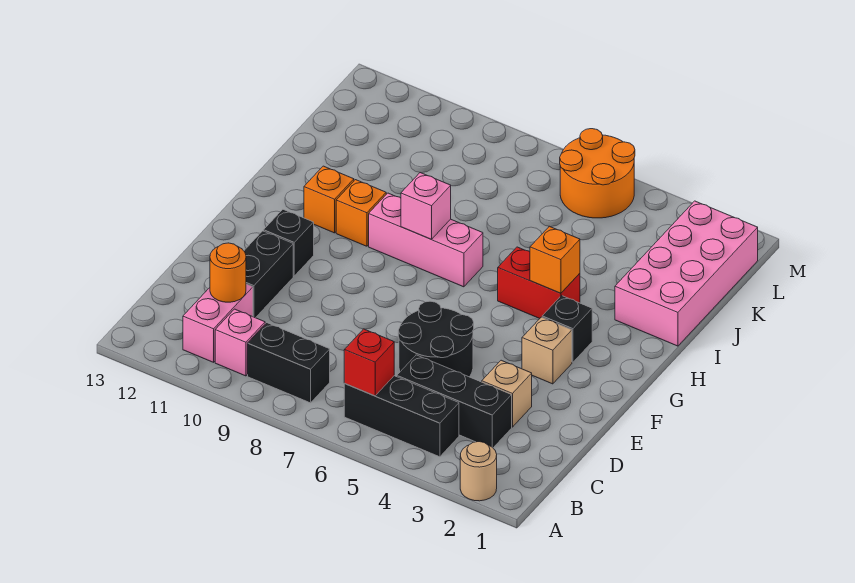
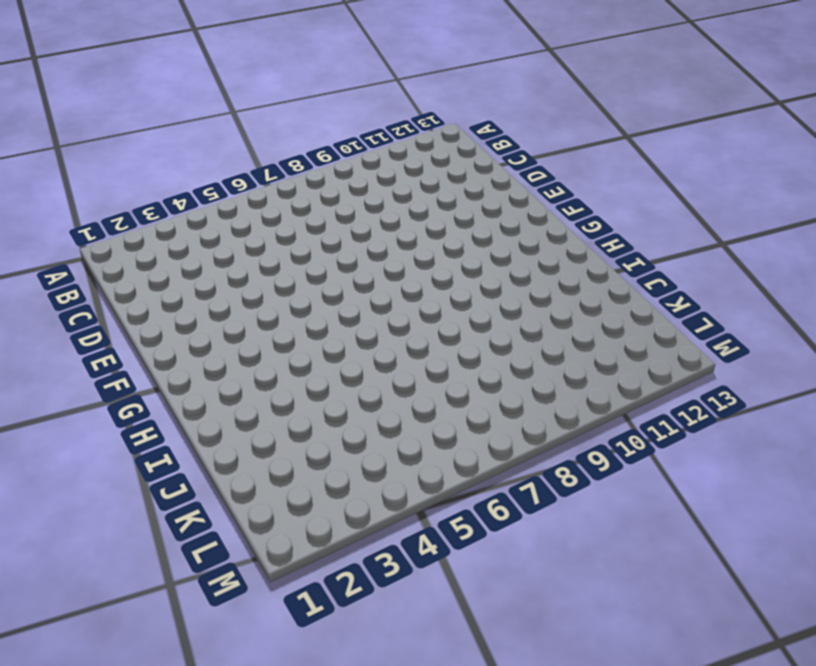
none -> tan round brick A2 level 1
none -> black brick B4:B6 level 1
none -> black brick B8:B9 level 1

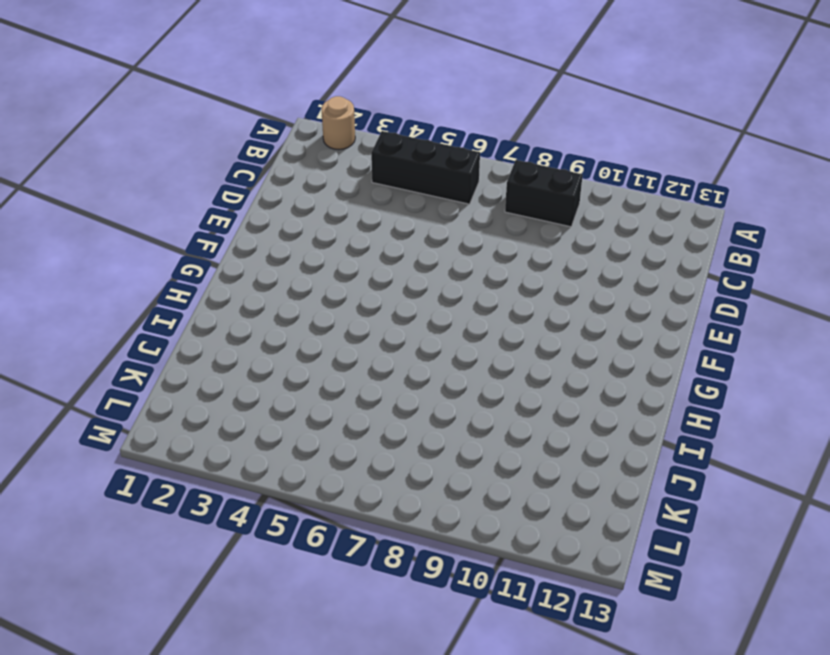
none -> pink brick B10 level 1
none -> pink brick B11:C11 level 1
none -> black brick C3:C5 level 1

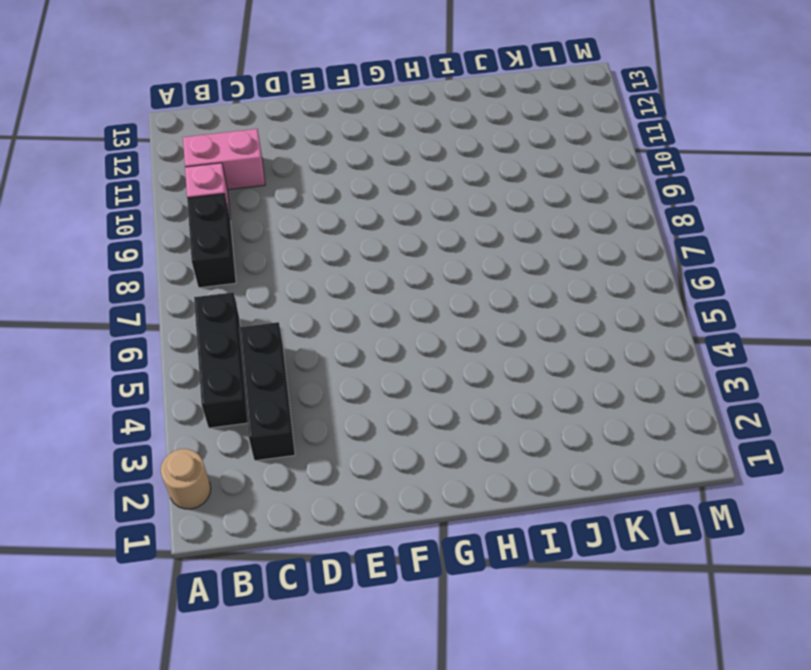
none -> tan brick D3 level 1
none -> black round brick D5:E6 level 1
none -> black brick D11:E11 level 1

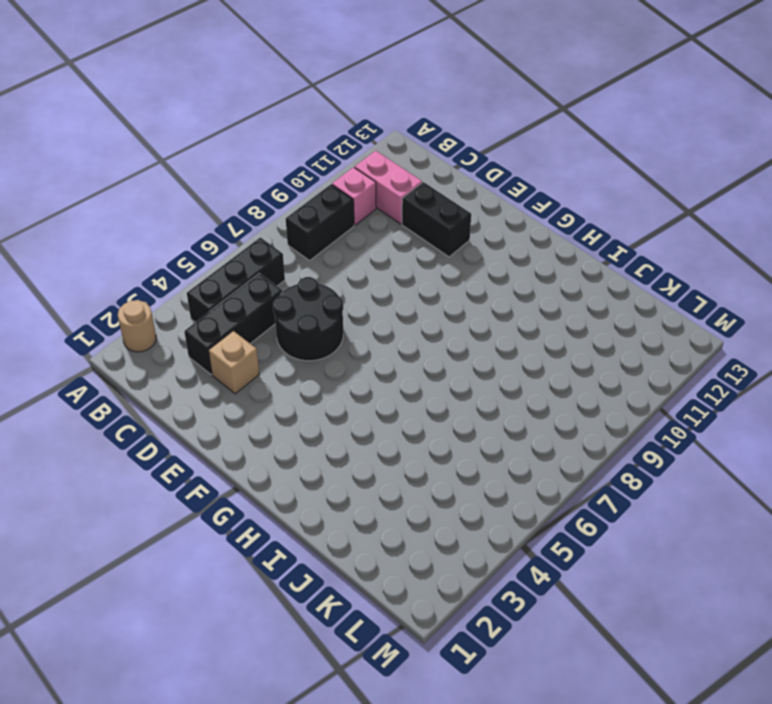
none -> tan brick F3 level 1
none -> black brick F11 level 1
none -> black brick G3 level 1

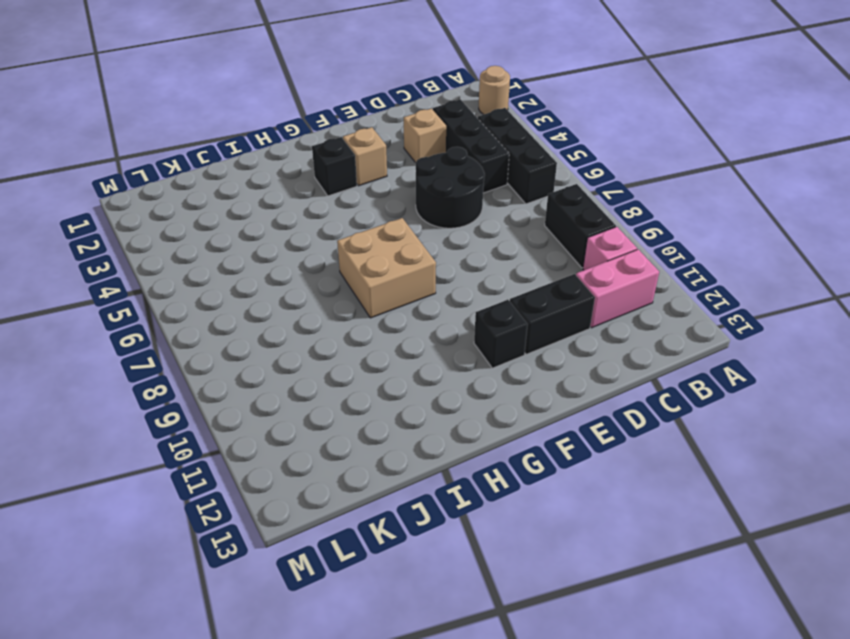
tan brick G7:H8 level 1 -> pink brick H7:H9 level 1
none -> red brick H4:H5 level 1
none -> orange brick H10 level 1
none -> orange brick H11 level 1

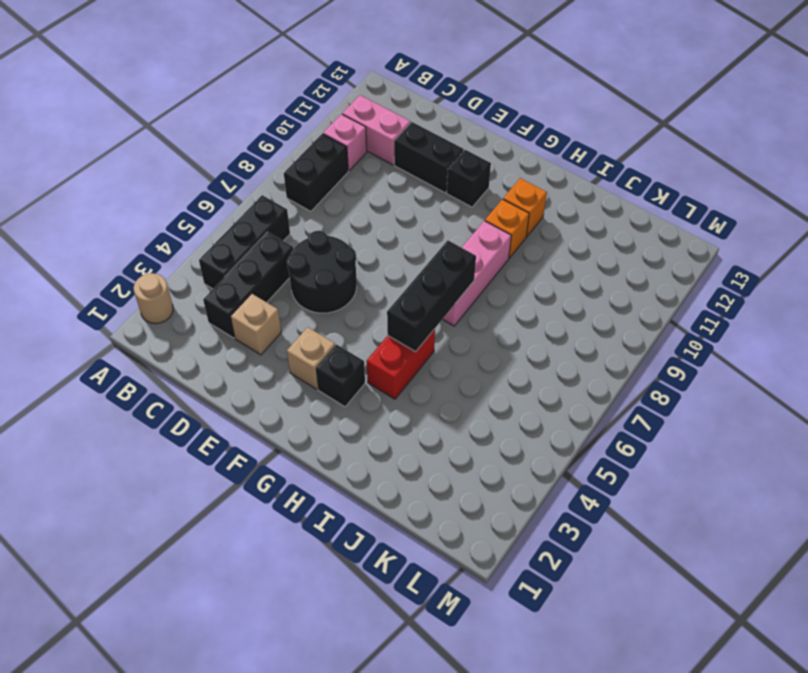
black brick H5:H7 level 2 -> none
none -> pink brick I1:L2 level 1
none -> orange round brick L5:M6 level 1
none -> red brick B6 level 2

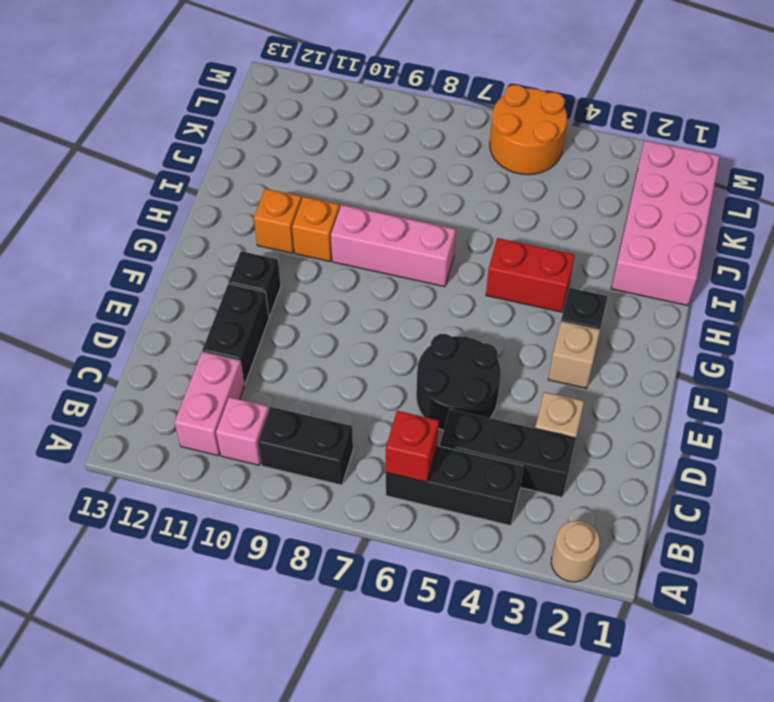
none -> orange round brick C11 level 2
none -> orange brick H4 level 2
none -> pink brick H8 level 2

